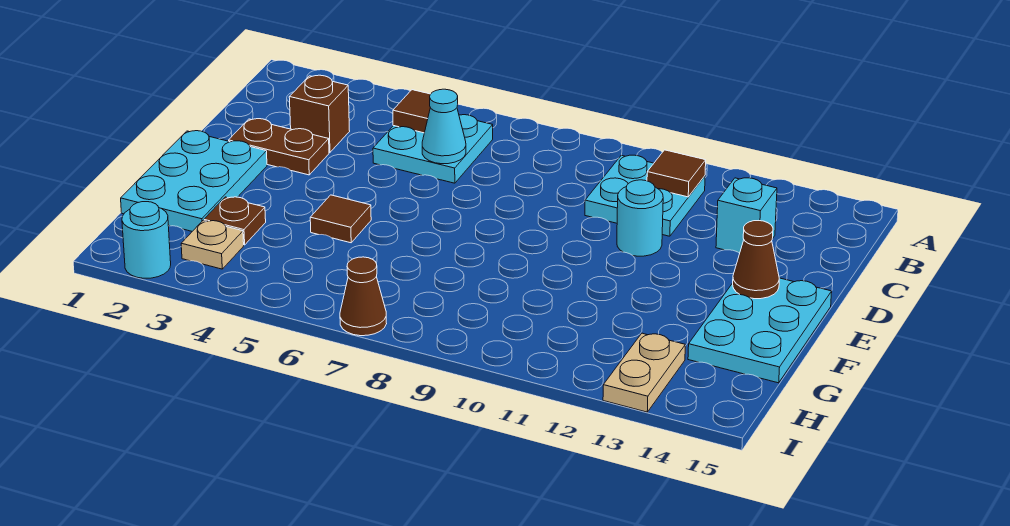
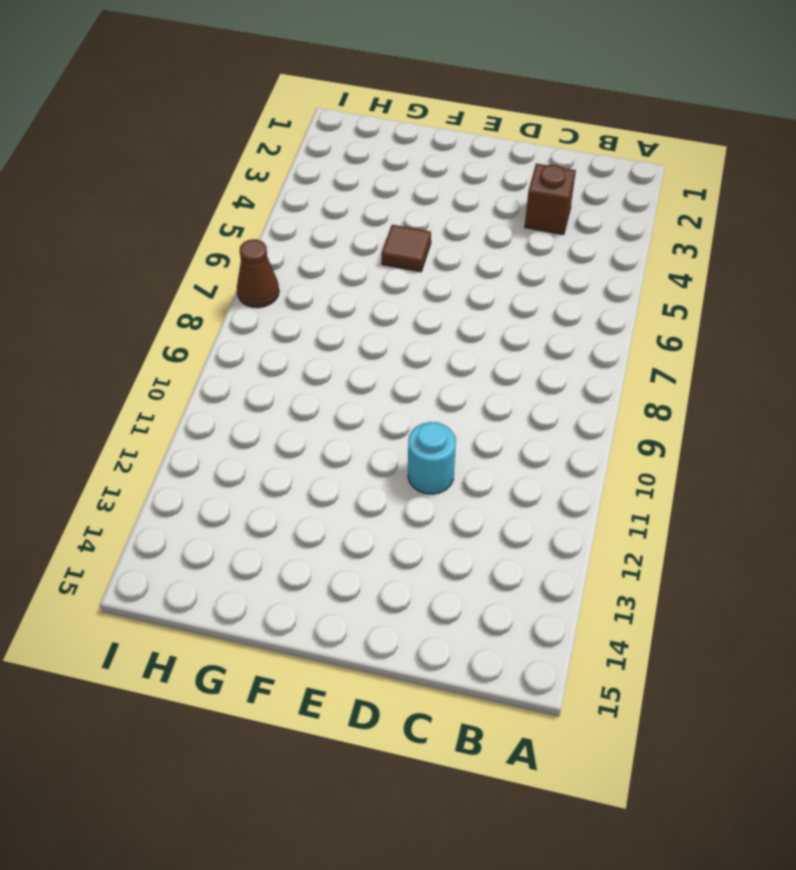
none -> cyan plate B5:C6 level 1
none -> cyan plate B10:C11 level 1
none -> cyan brick C13 level 1

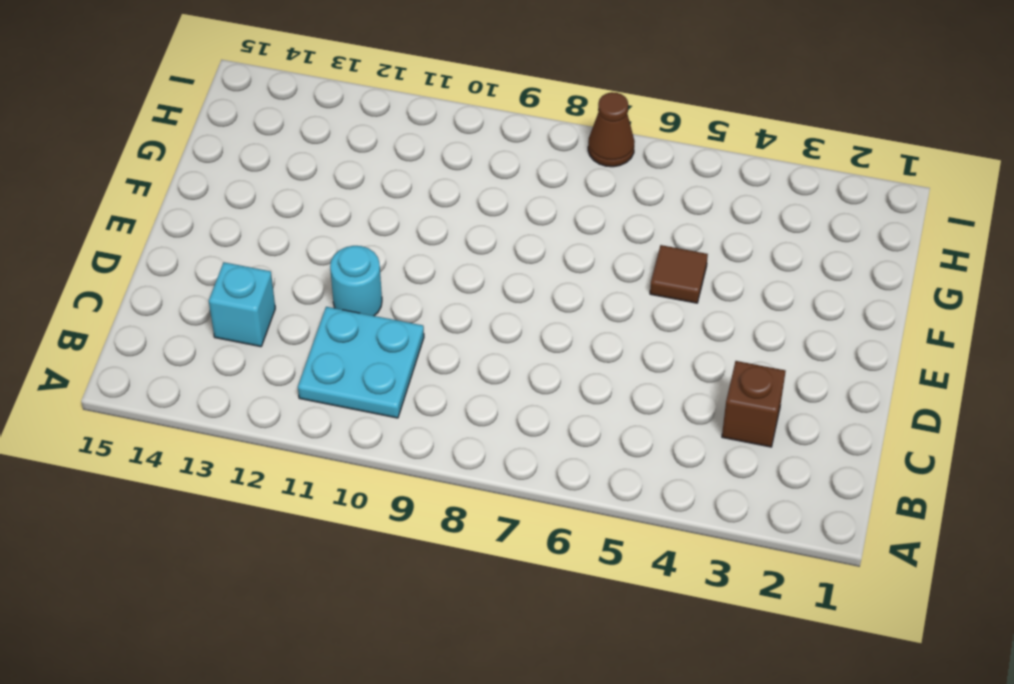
none -> cyan plate B5:C6 level 1
none -> brown plate D2:D3 level 1
none -> cyan plate E1:G2 level 1

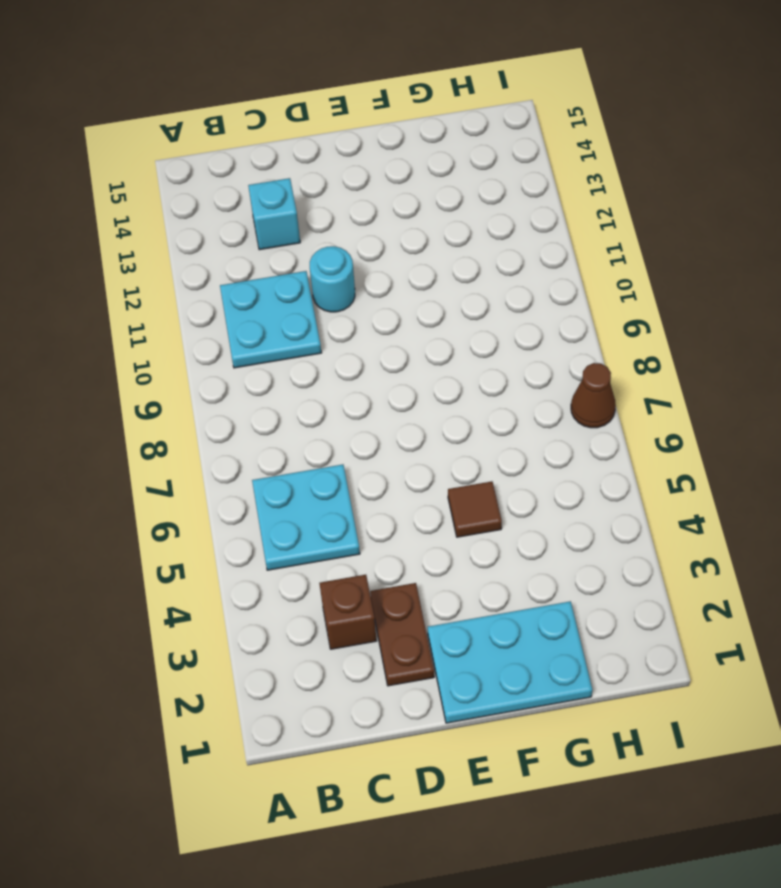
none -> cyan plate E14:G15 level 1
none -> brown plate G3 level 1
none -> tan plate H3 level 1

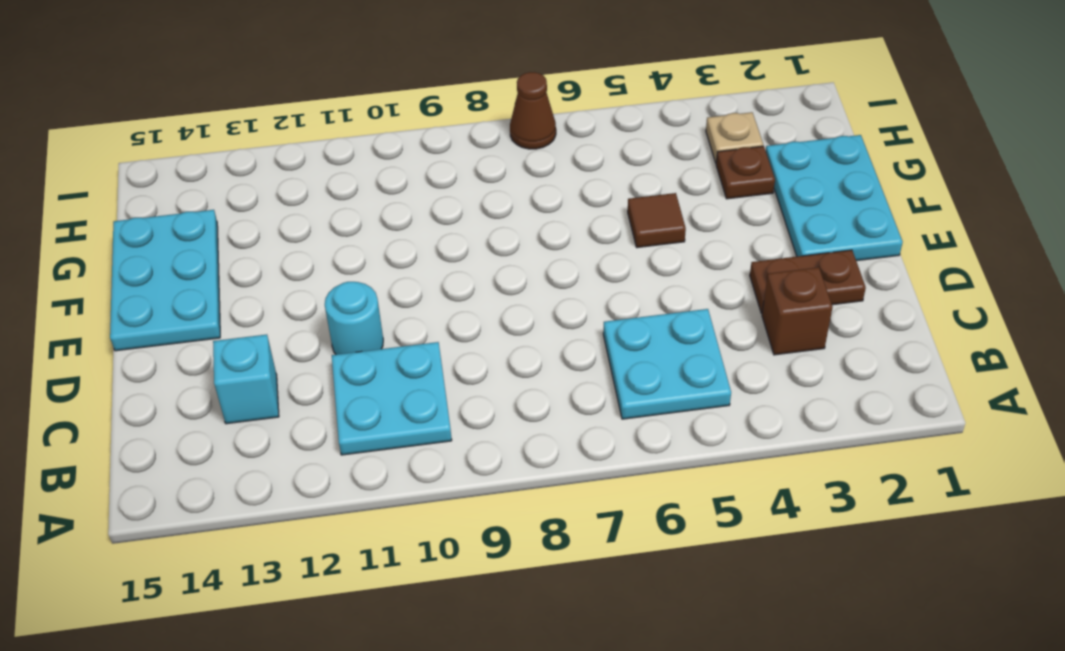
none -> tan plate H13:I13 level 1
none -> cyan round brick I2 level 1
none -> brown tile B5 level 2

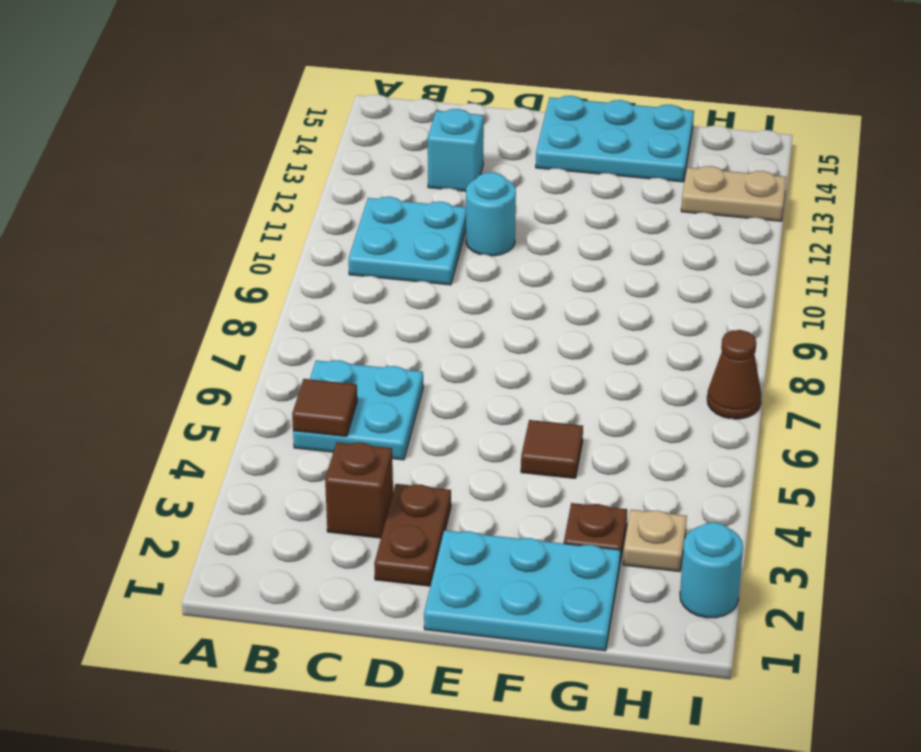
none -> brown tile B11 level 2
none -> cyan cone C6 level 2
none -> brown cone E14 level 2

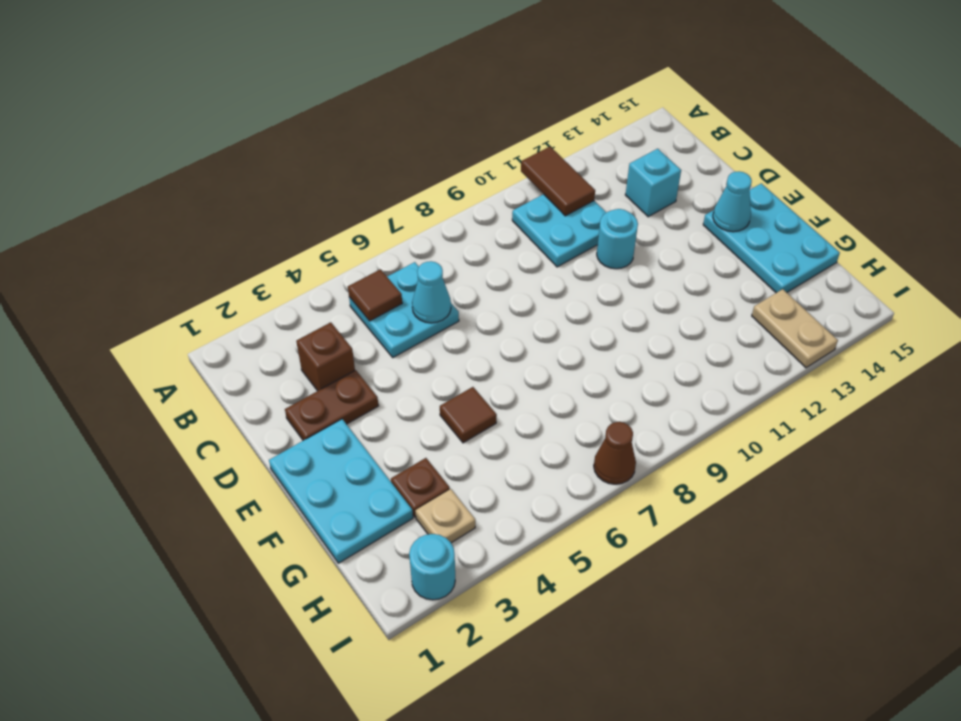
brown tile A11:B11 level 2 -> brown tile B11 level 2
cyan cone E14 level 2 -> brown cone E14 level 2

